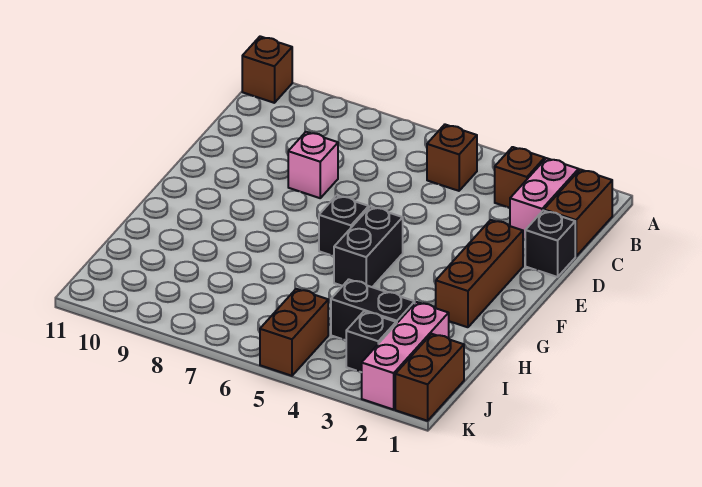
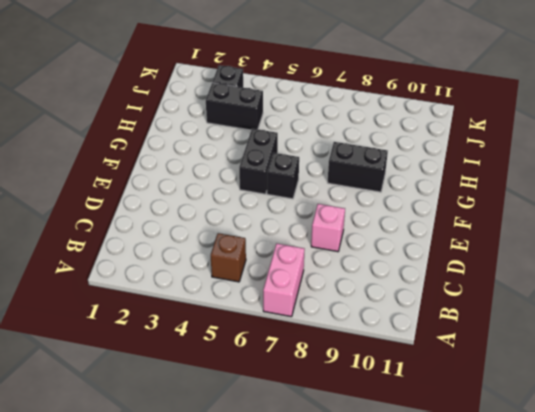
pink brick A7:B7 level 1 -> pink brick B2:C2 level 1
black brick G8:G9 level 1 -> none
none -> brown brick A11 level 1
none -> brown brick B1:C1 level 1
none -> brown brick B3 level 1

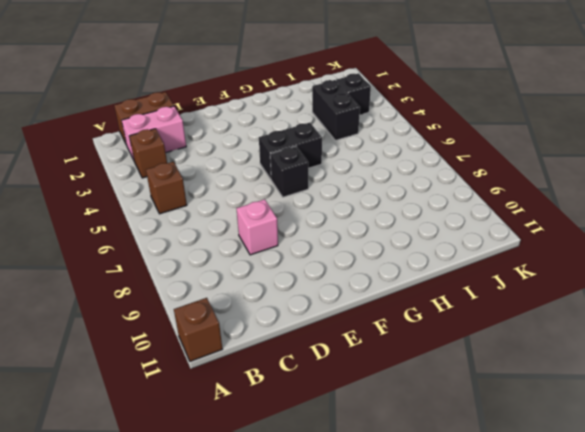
none -> black brick D1 level 1
none -> brown brick E2:G2 level 1
none -> pink brick I2:K2 level 1

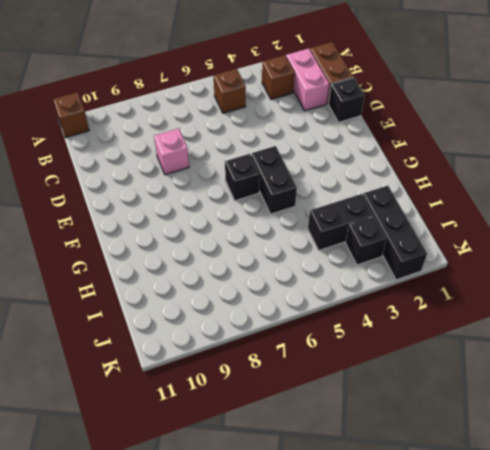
black brick I2:K2 level 1 -> pink brick I2:K2 level 1
none -> brown brick E2:G2 level 1
none -> brown brick J1:K1 level 1
none -> brown brick J5:K5 level 1

